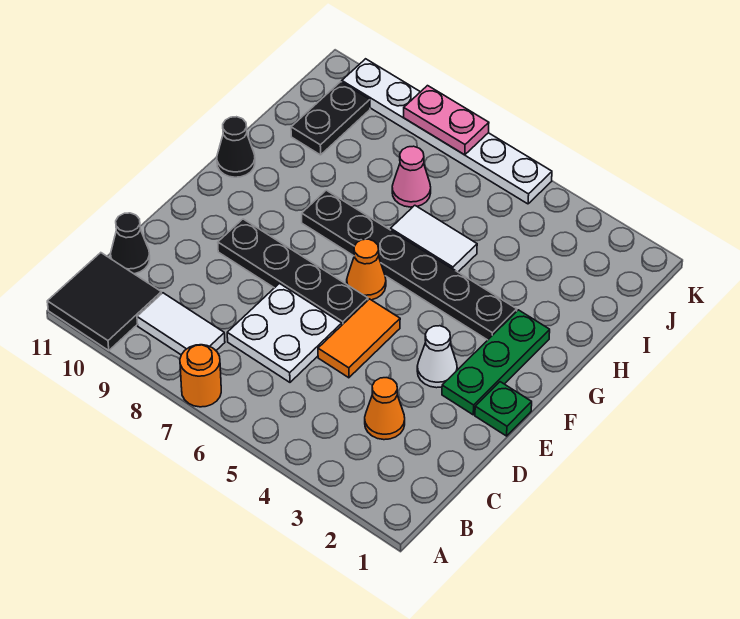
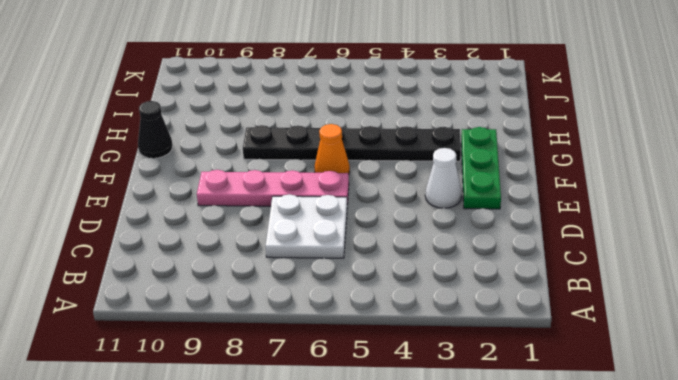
pink plate E6:E9 level 1 -> black plate E6:E9 level 1
none -> orange round brick A7 level 1
none -> black tile A10:B11 level 1
none -> white tile B8:B9 level 1

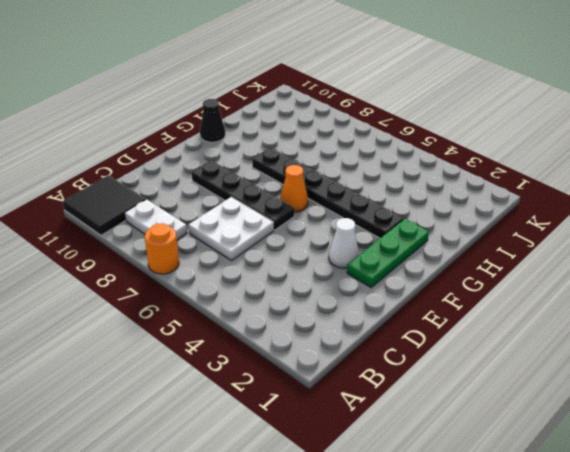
white plate B8:B9 level 1 -> white tile B8:B9 level 1
none -> orange cone C3 level 1
none -> black cone C11 level 1
none -> orange tile D5:E5 level 1

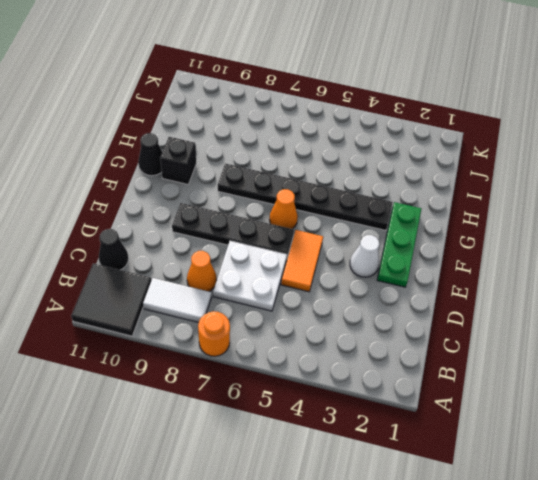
orange cone C8 level 1 -> orange cone C3 level 1
black brick G10 level 1 -> none
none -> green plate E1 level 1
none -> white tile H5:H6 level 1
none -> pink cone I7 level 1

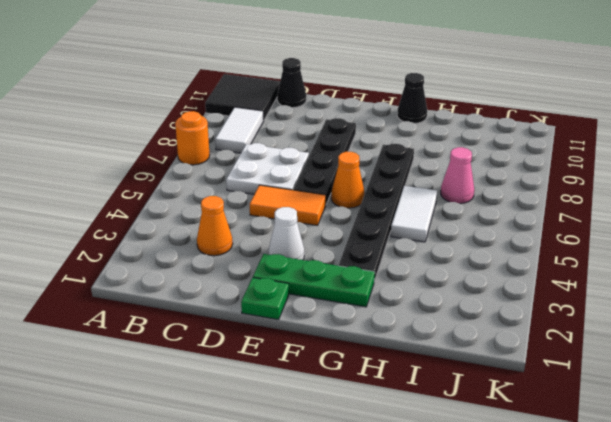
none -> black plate I10:J10 level 1
none -> white plate K5:K10 level 1
none -> pink plate K7:K8 level 2

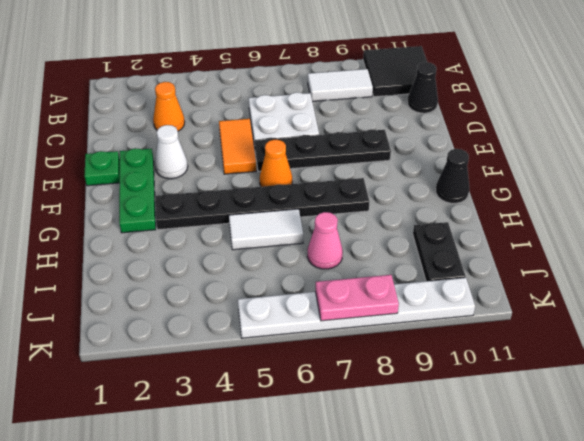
none -> orange round brick A7 level 1

